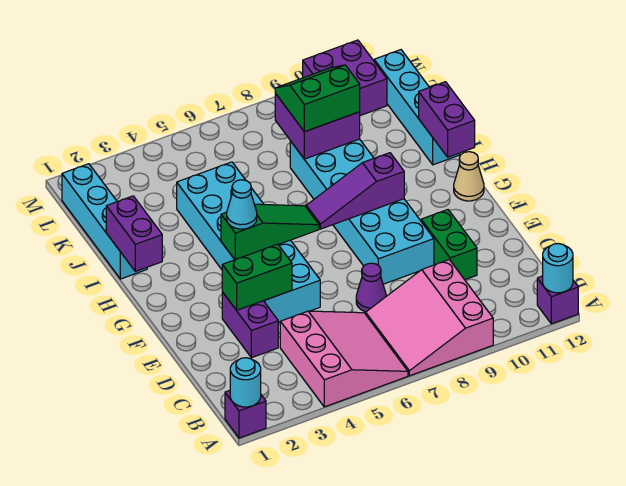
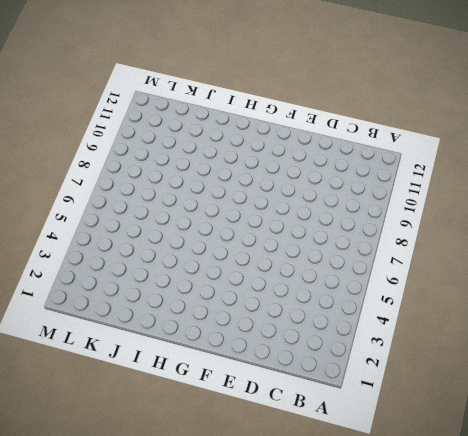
none -> purple brick A1 level 1
none -> pink slope A4:C6 level 1 top 4
none -> pink slope A7:C9 level 1 top 9

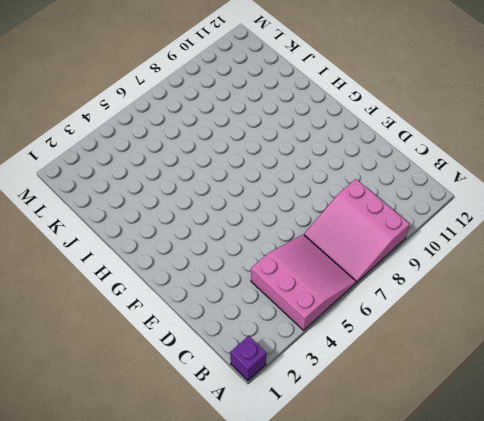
none -> purple brick A12 level 1
none -> purple brick D3:E3 level 1
none -> purple cone D7 level 1

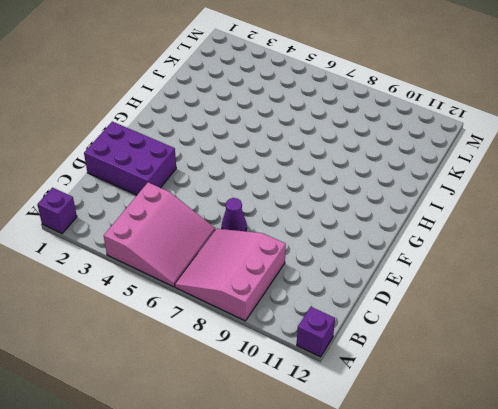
purple brick D1:E3 level 1 -> purple brick D3:E3 level 1
none -> green brick D10:E10 level 1
none -> cyan brick E4:J5 level 1
none -> cyan brick E8:J9 level 1

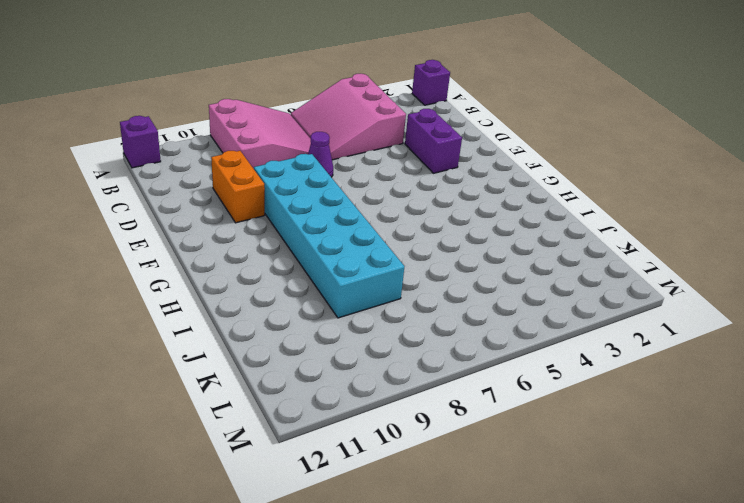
orange brick D10:E10 level 1 -> green brick D10:E10 level 1
none -> cyan brick E4:J5 level 1
none -> tan cone G12 level 1
none -> cyan brick I1:L1 level 1

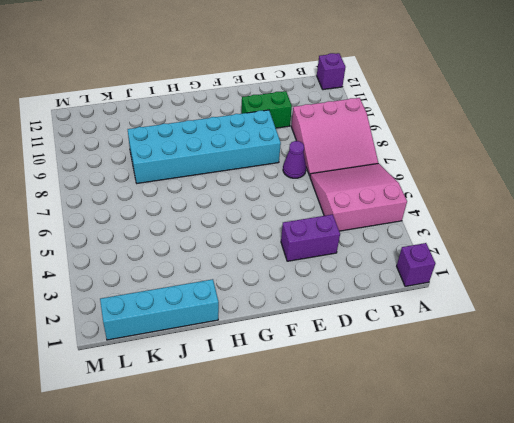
none -> cyan brick E4:J5 level 1
none -> tan cone G12 level 1
none -> cyan brick I12:L12 level 1

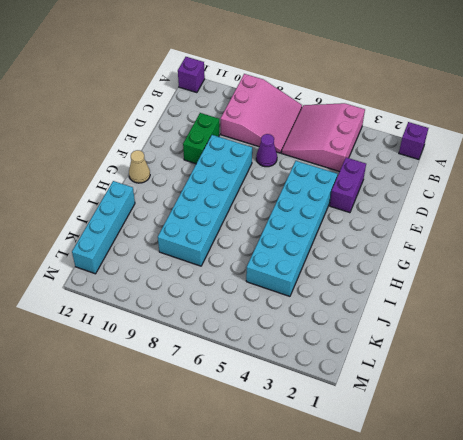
none -> cyan brick I1:L1 level 1
none -> purple brick L10:M11 level 1
none -> cyan round brick A1 level 2

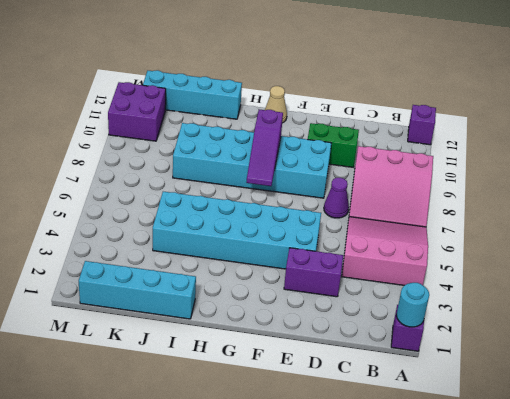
none -> cyan round brick A12 level 2
none -> green brick E3:E4 level 2
none -> green slope G4:G6 level 2 top 4

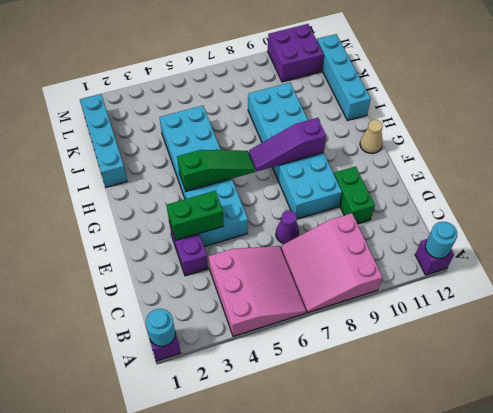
none -> purple brick H1:I1 level 2
none -> purple brick H12:I12 level 2
none -> purple brick J8:K9 level 2

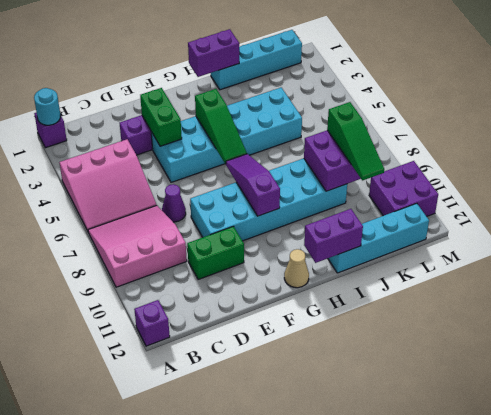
green slope K8:K10 level 3 top 8 -> green slope J8:K9 level 3 top J
none -> cyan round brick A12 level 2
none -> cyan cone G4 level 3

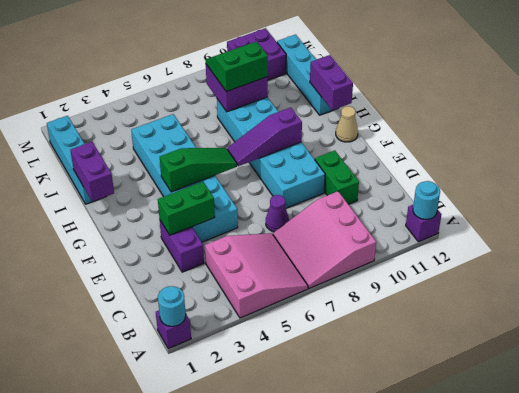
none -> cyan cone G4 level 3

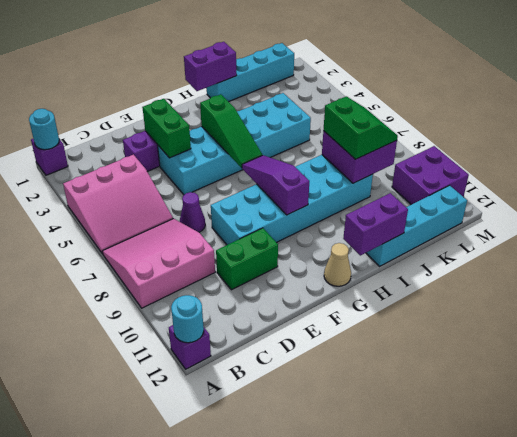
none -> cyan cone G4 level 3

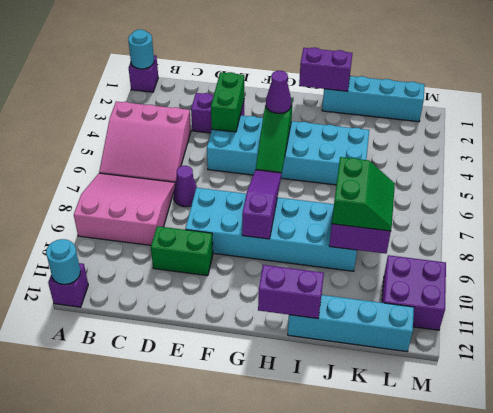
purple cone G4 level 3 -> cyan cone G4 level 3
none -> tan cone G12 level 1

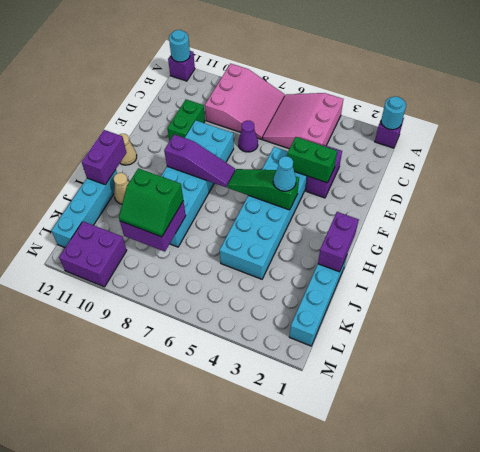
tan cone I11 level 1 -> none

